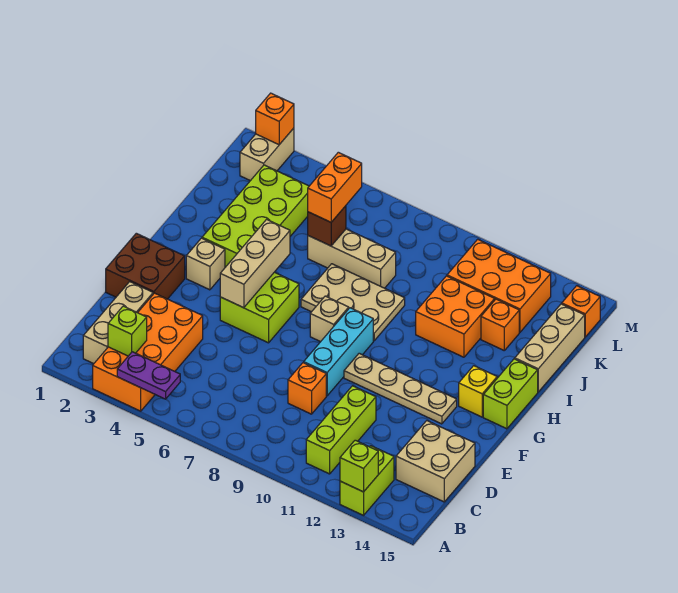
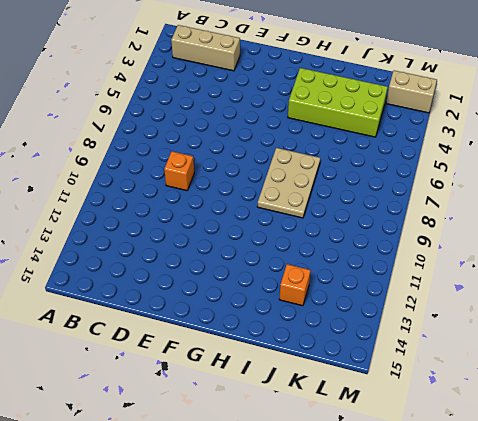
none -> orange brick A3:D4 level 1
none -> lime brick A13:B13 level 1
none -> lime brick B11:D11 level 1
none -> tan brick C14:D15 level 1

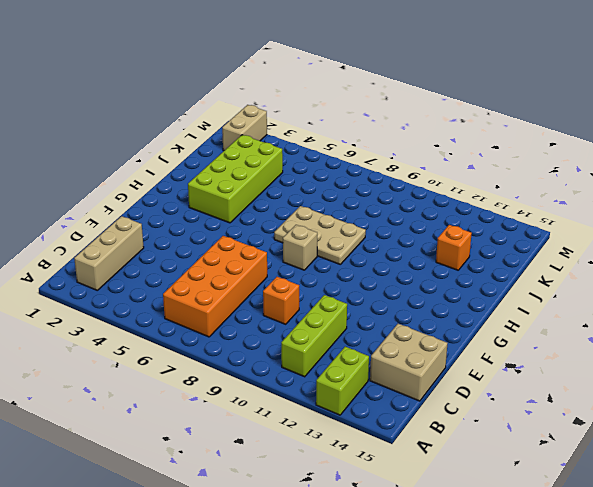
orange brick B6:E7 level 1 -> orange brick A3:D4 level 1
none -> brown brick E1:F2 level 1
none -> cyan brick E9:G9 level 1
none -> lime brick F5:G6 level 1
none -> tan plate F10:F13 level 1

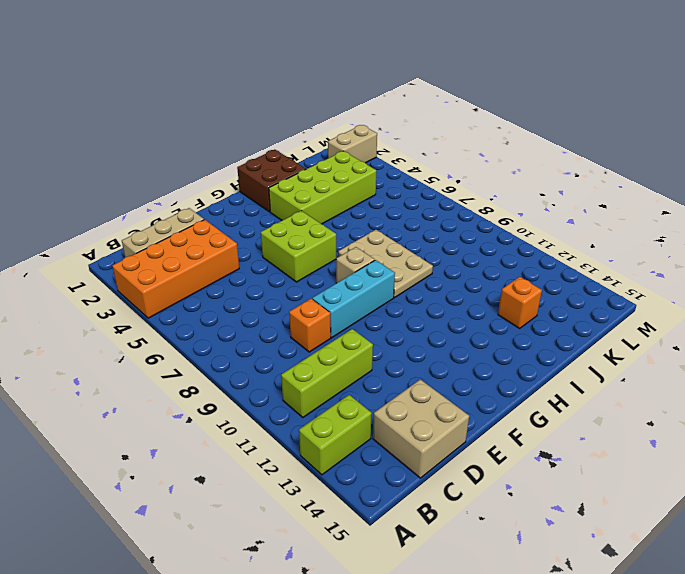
brown brick H1:I2 level 1 -> brown brick E1:F2 level 1
none -> tan plate F10:F13 level 1
none -> tan brick G3 level 1
none -> yellow brick G14 level 1
none -> lime brick G15:H15 level 1

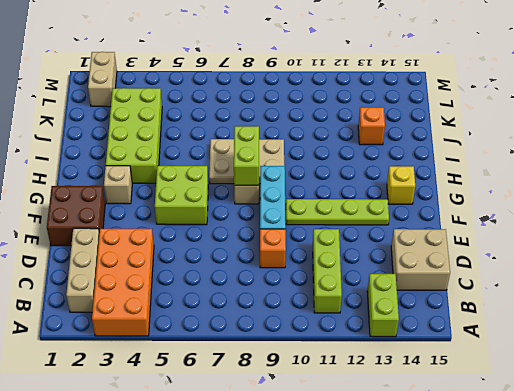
lime plate F10:F13 level 1 -> tan plate F10:F13 level 1
lime brick G8:H8 level 2 -> lime brick G15:H15 level 1
none -> orange brick I11:J12 level 1
none -> tan brick I15:K15 level 1
none -> tan brick J6:J8 level 1
none -> orange brick K11:L13 level 1

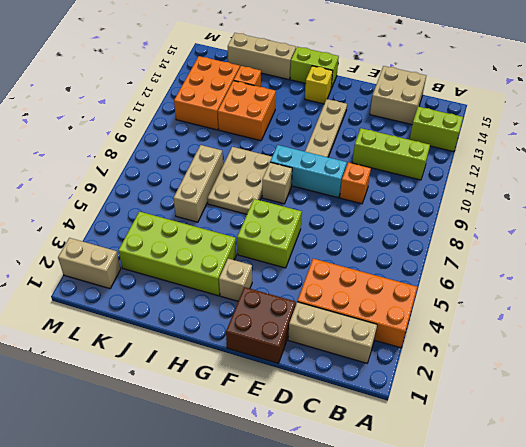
none -> orange brick L15 level 1
none -> purple plate A4:A5 level 2
none -> lime brick A13 level 2
none -> lime brick B3 level 2

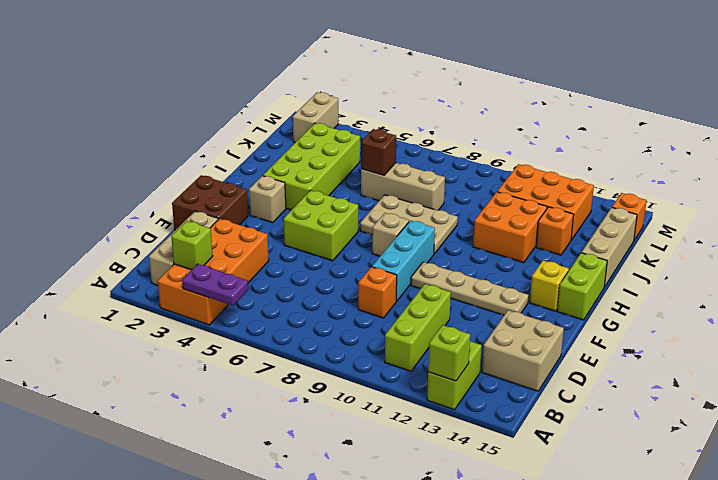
none -> tan brick F5:H5 level 2
none -> orange brick M2 level 2
none -> orange brick J6:K6 level 3

